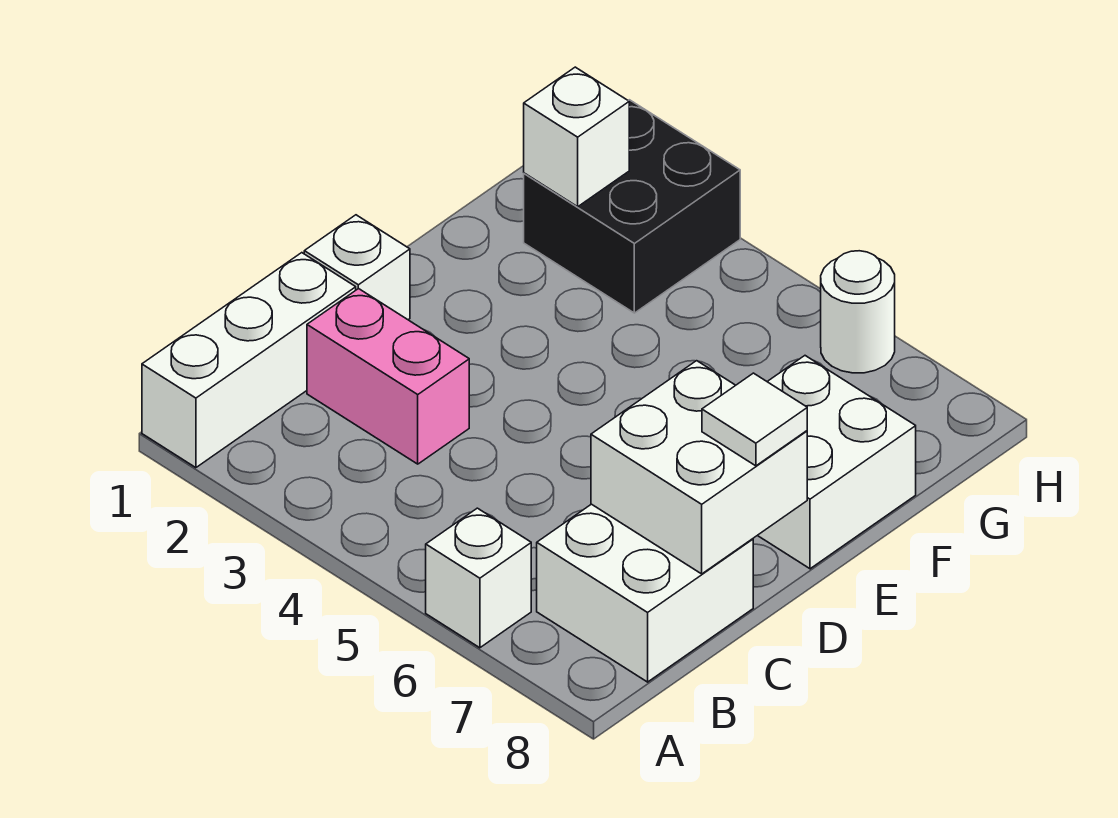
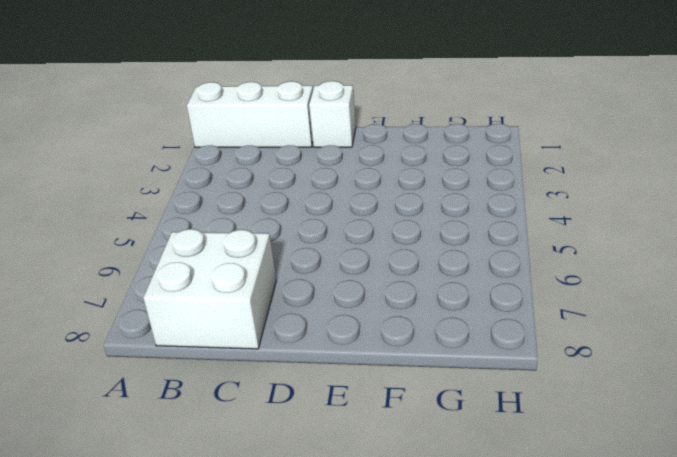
none -> white brick A6 level 1
none -> pink brick C2:C3 level 1

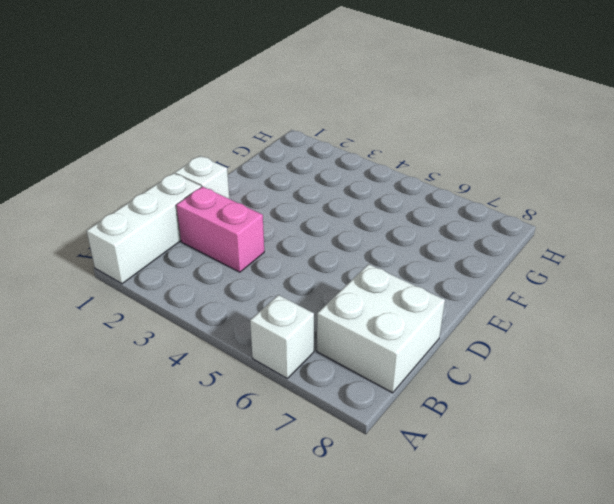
none -> white brick E7:F8 level 1
none -> black brick G2:H3 level 1

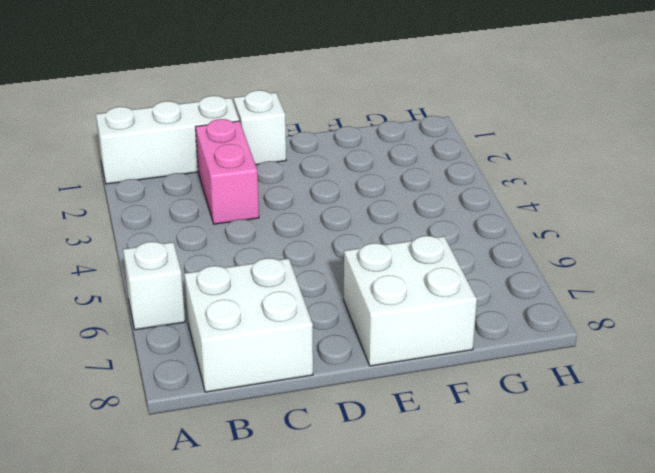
none -> black brick G2:H3 level 1
none -> white round brick H6 level 1

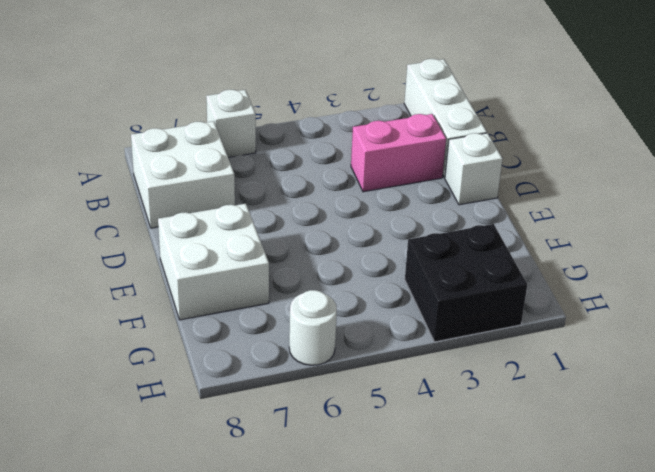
none -> white brick C7:D8 level 2
none -> white brick G2 level 2

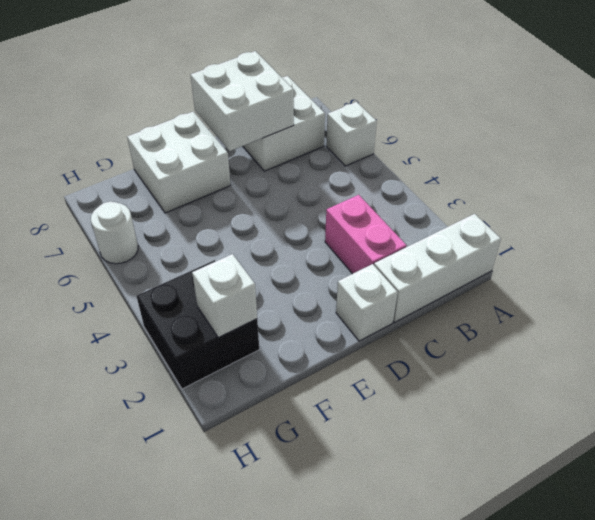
none -> white tile D8 level 3

